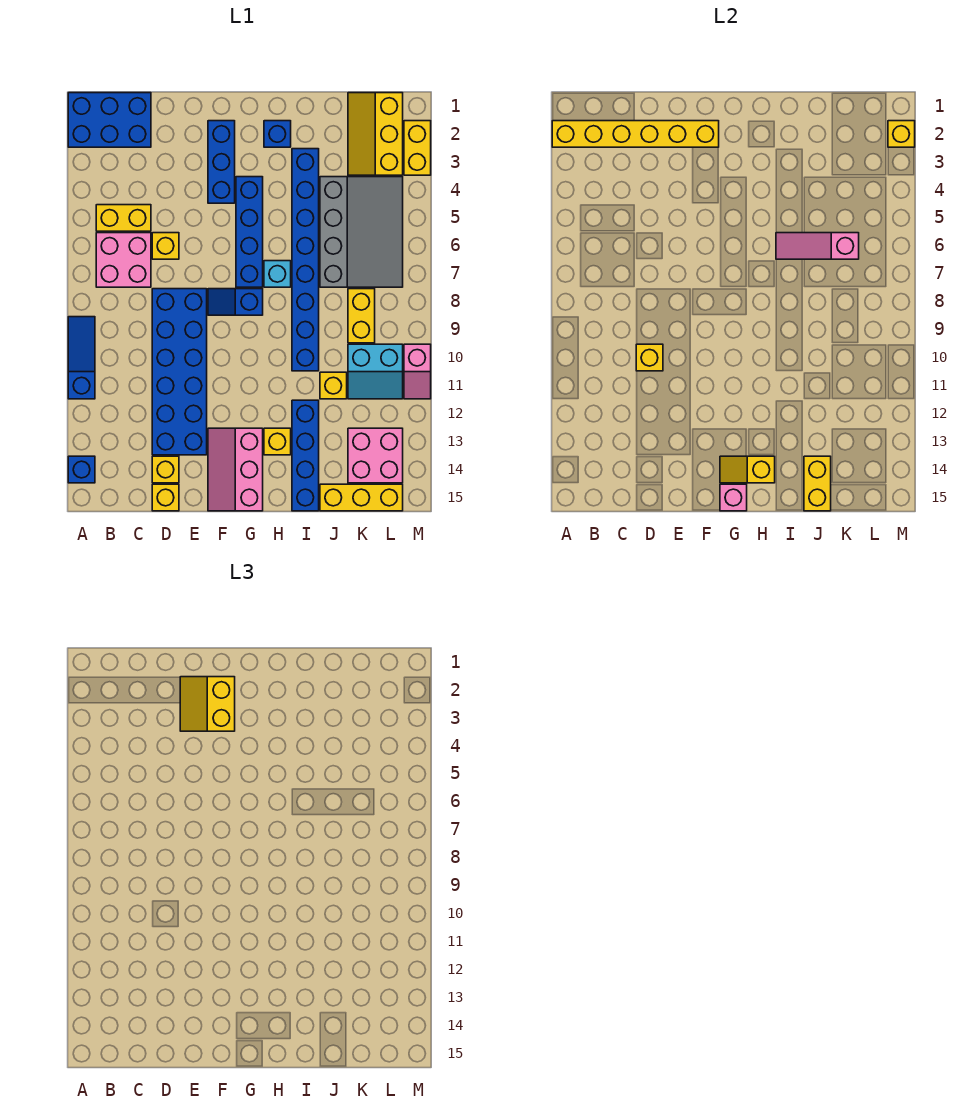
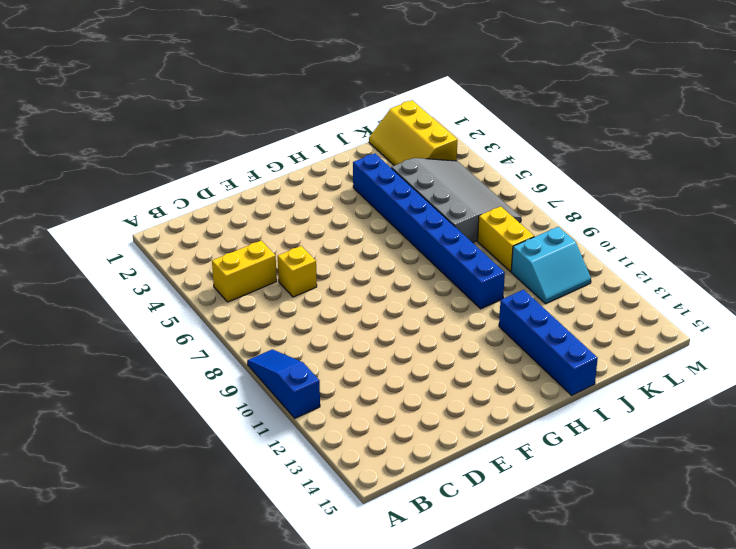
none -> blue brick A1:C2 level 1
none -> blue brick A14 level 1
none -> pink brick B6:C7 level 1
none -> blue brick D8:E13 level 1

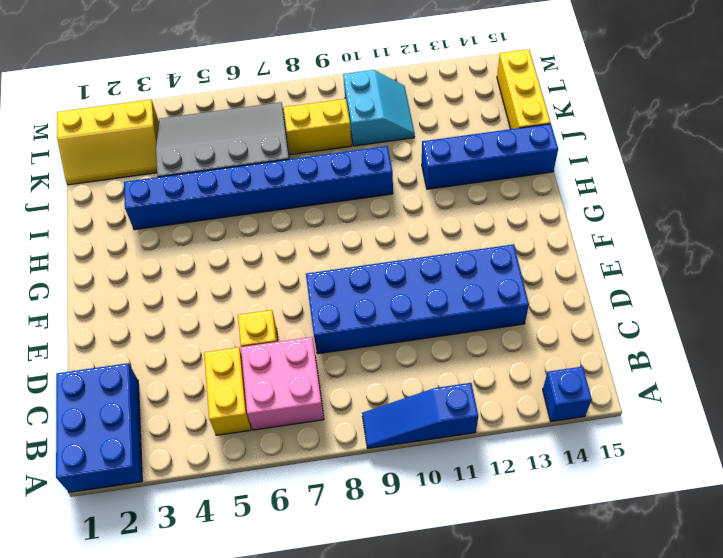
none -> yellow brick D14 level 1
none -> yellow brick D15 level 1
none -> blue brick F2:F4 level 1
none -> blue slope F8:G8 level 1 top G

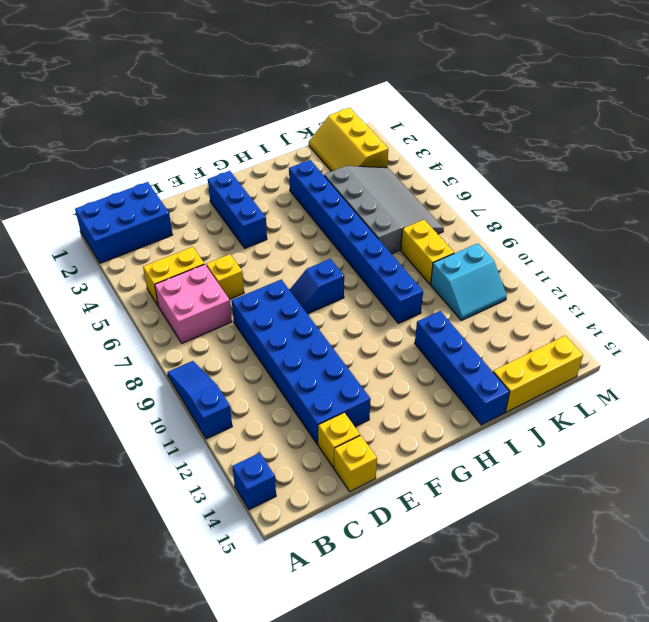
none -> pink slope F13:G15 level 1 top G
none -> blue brick G4:G7 level 1
none -> blue brick H2 level 1
none -> cyan brick H7 level 1

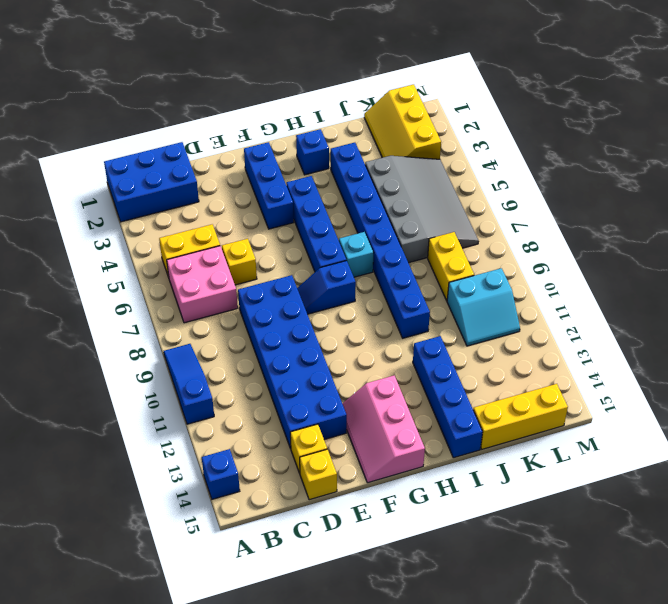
none -> yellow brick H13 level 1
none -> yellow brick J11 level 1
none -> pink brick K13:L14 level 1
none -> yellow brick M2:M3 level 1

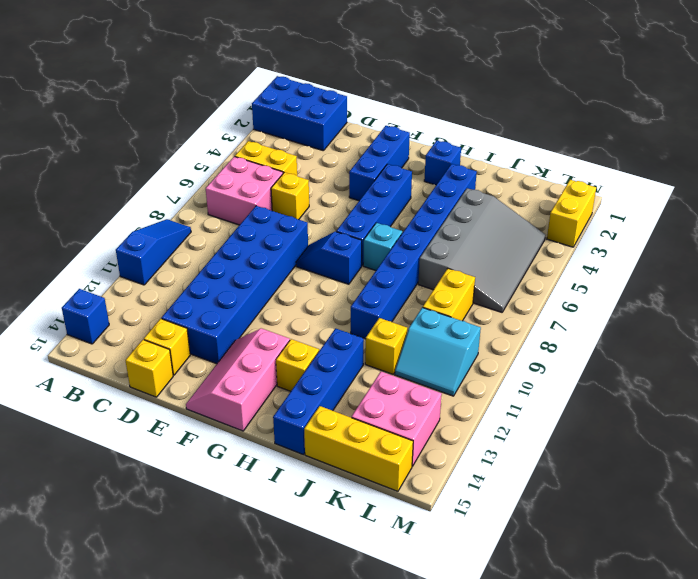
none -> yellow slope K1:L3 level 1 top L
none -> pink slope M10:M11 level 1 top 10
none -> yellow brick A2:F2 level 2
none -> yellow brick D10 level 2

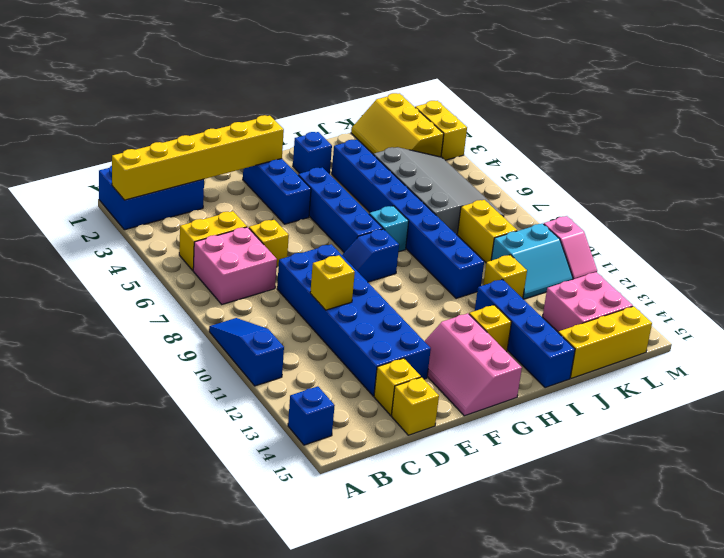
none -> yellow slope G14:H14 level 2 top H
none -> pink brick G15 level 2
none -> pink slope I6:K6 level 2 top K
none -> yellow brick J14:J15 level 2

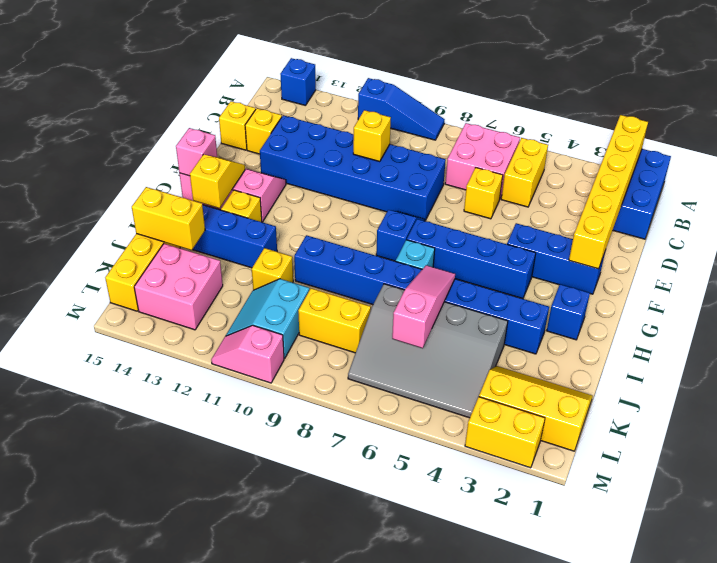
none -> yellow brick M2 level 2
none -> yellow slope E2:F3 level 3 top F

